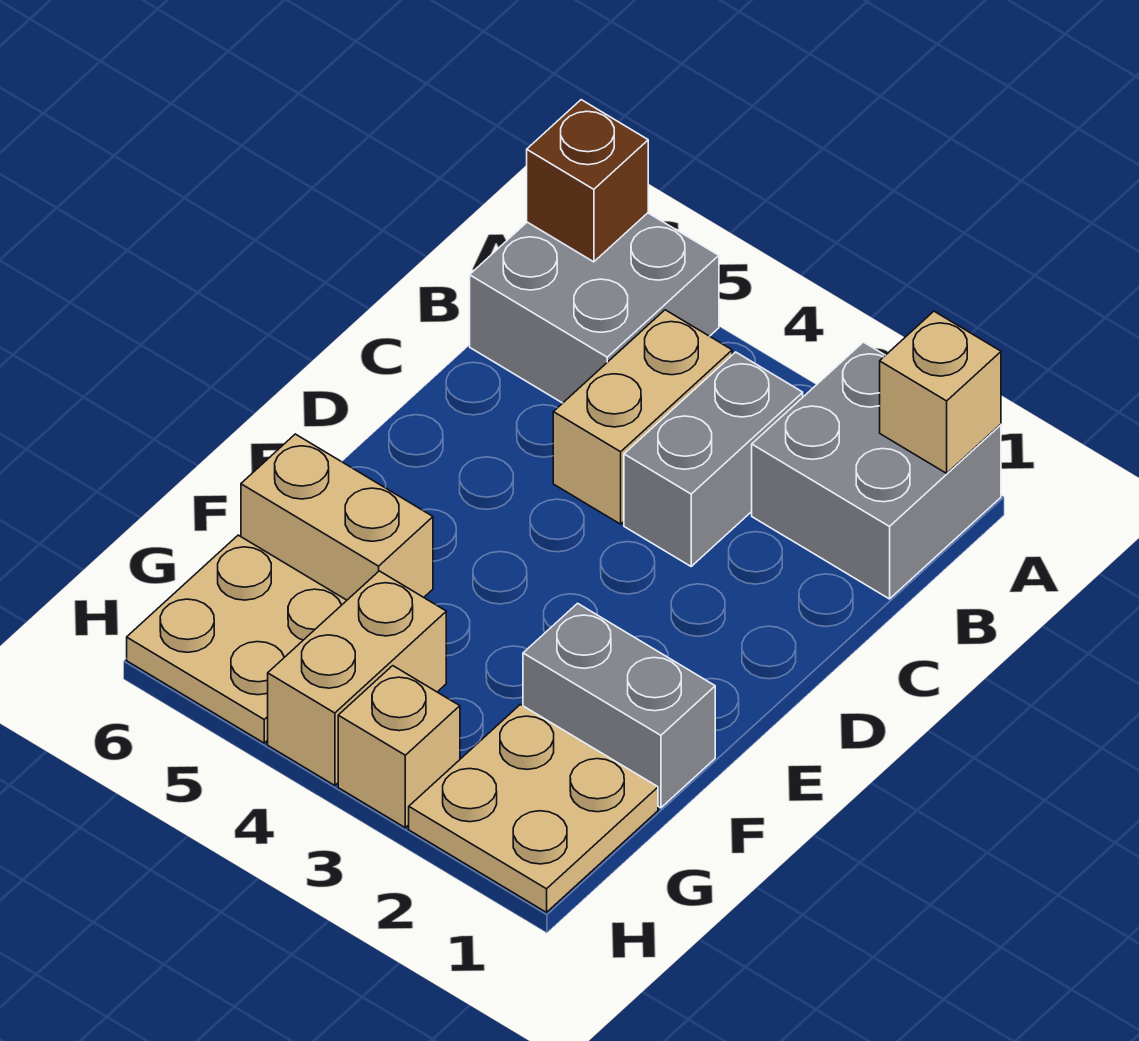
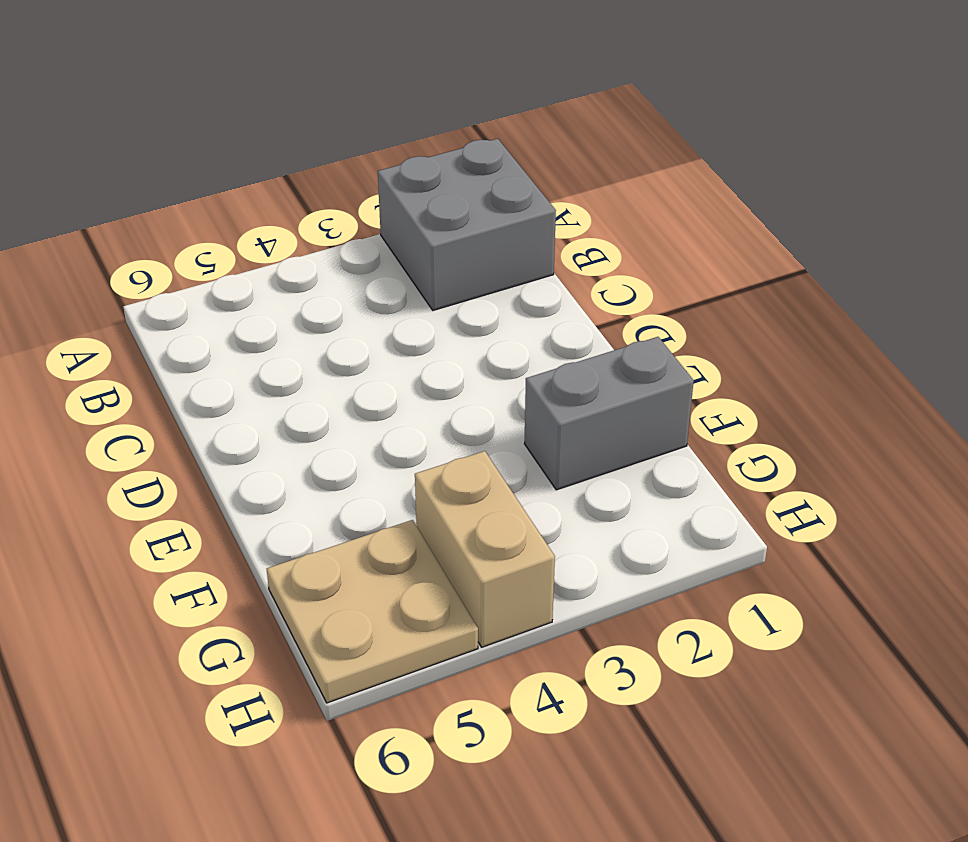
none -> grey brick A5:B6 level 1
none -> grey brick B3:C3 level 1
none -> tan brick B4:C4 level 1

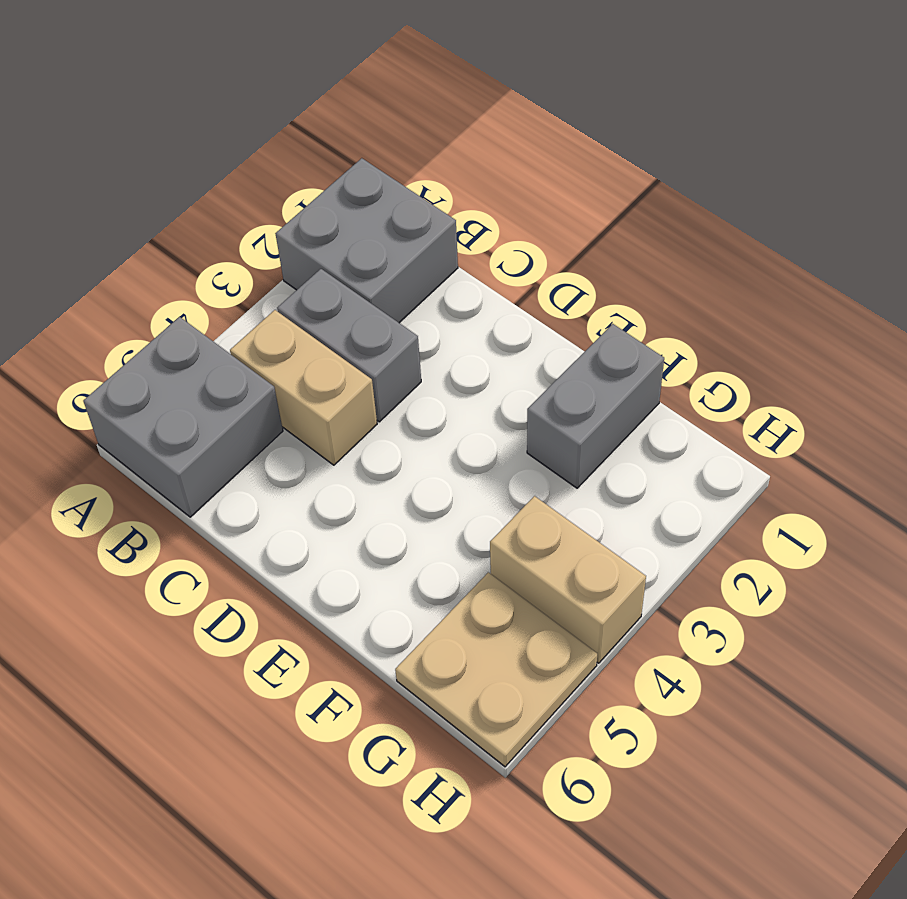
none -> tan brick F5:F6 level 1
none -> tan plate G1:H2 level 1
none -> tan brick H3 level 1

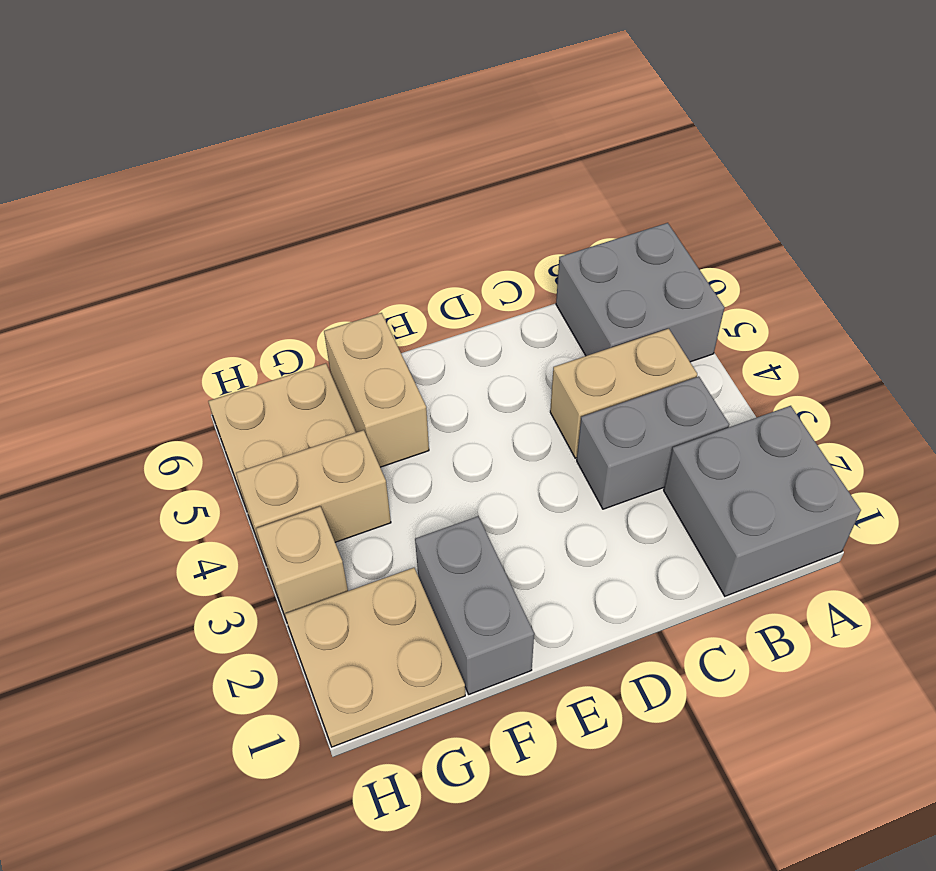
none -> tan brick A1 level 2
none -> brown brick A6 level 2

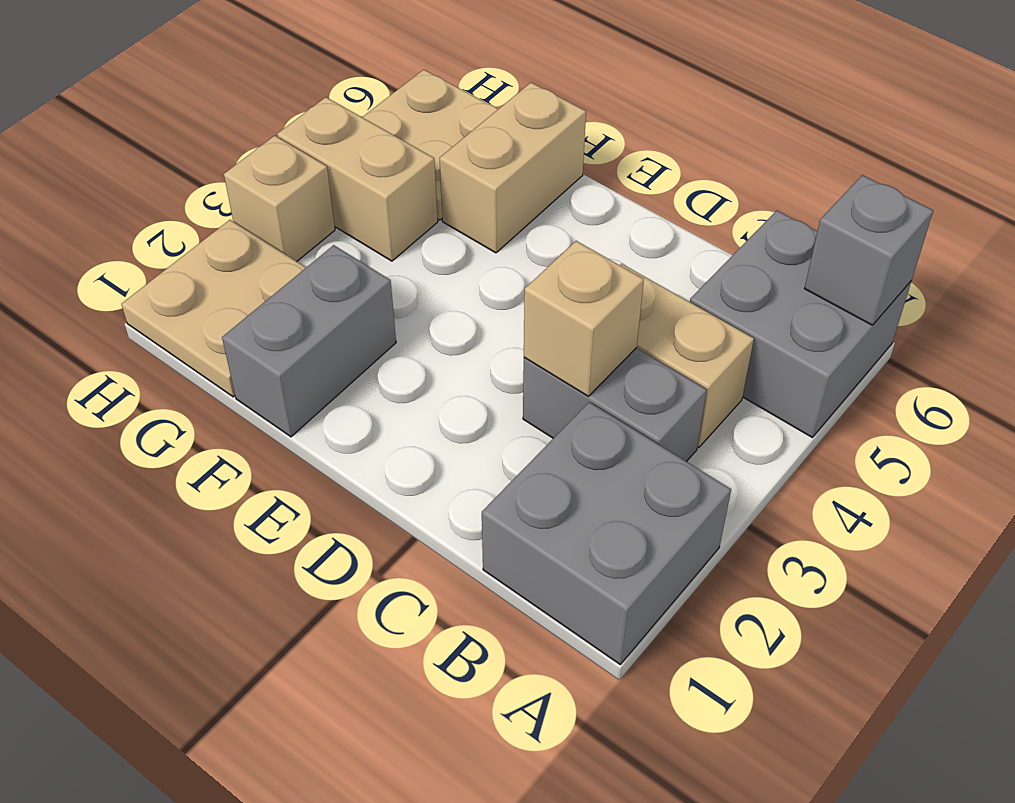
grey brick A6 level 2 -> brown brick A6 level 2
tan brick C3 level 2 -> tan brick A1 level 2

